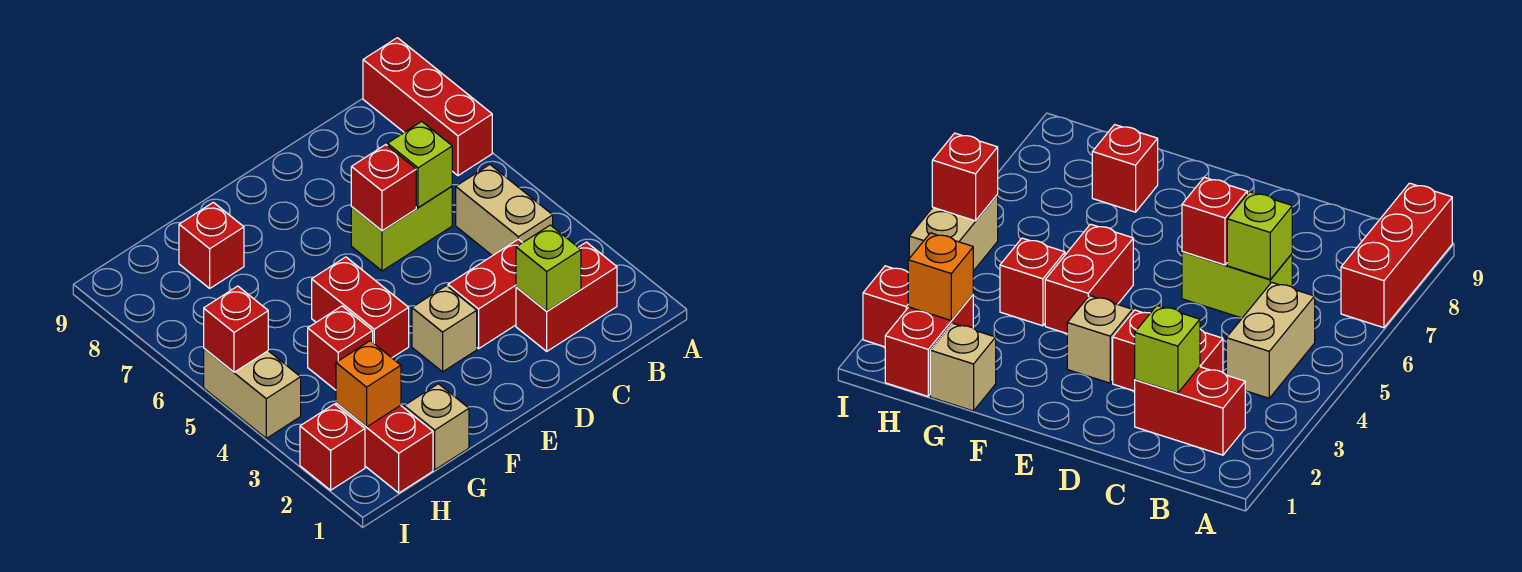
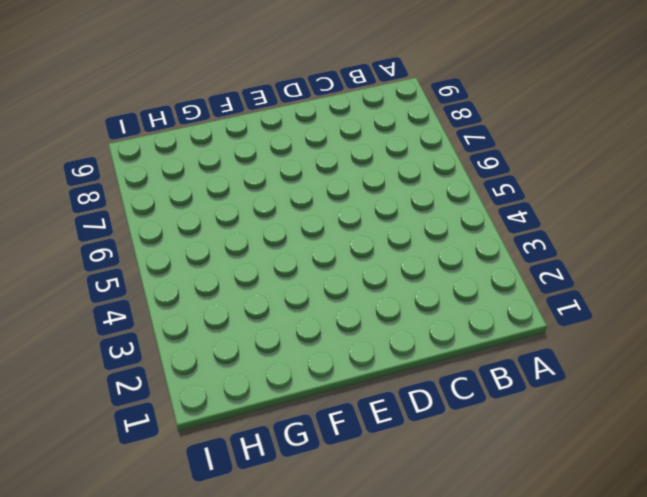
none -> red brick A7:A9 level 1
none -> red brick B2:C2 level 1
none -> tan brick B4:B5 level 1

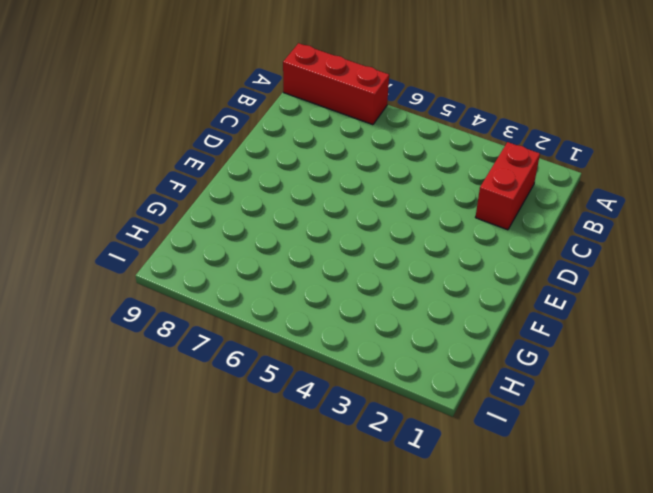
none -> tan brick B4:B5 level 1
none -> red brick C3:D3 level 1
none -> lime brick C6:D6 level 1

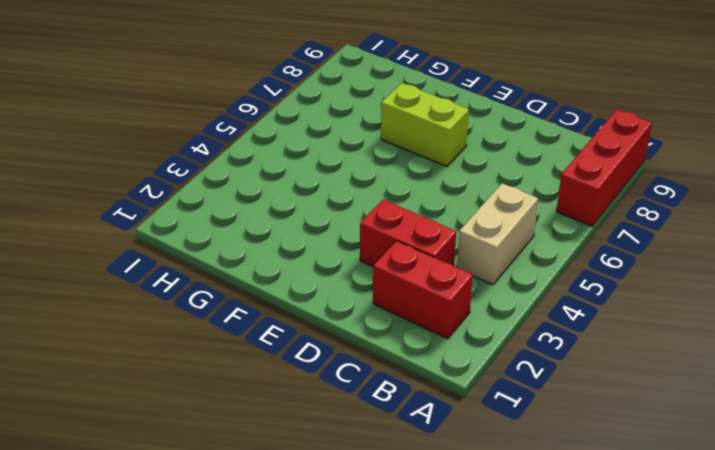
lime brick E7:F7 level 1 -> lime brick C6:D6 level 1
none -> tan brick E3 level 1
none -> red brick F4:F5 level 1
none -> tan brick G1 level 1

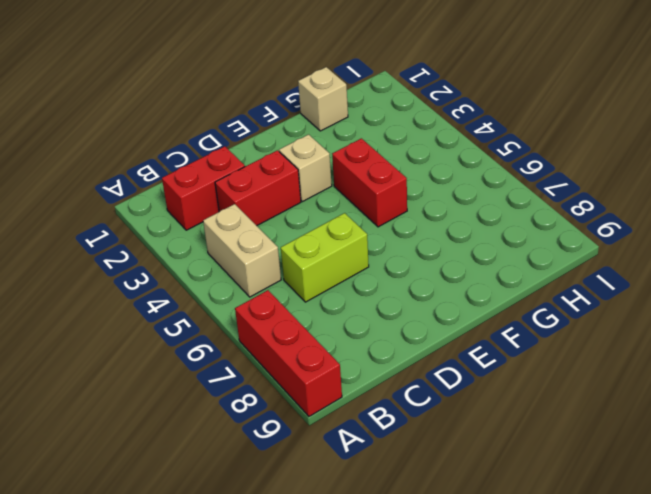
none -> red brick G4 level 1
none -> red brick G8 level 1
none -> red brick H1:H2 level 1

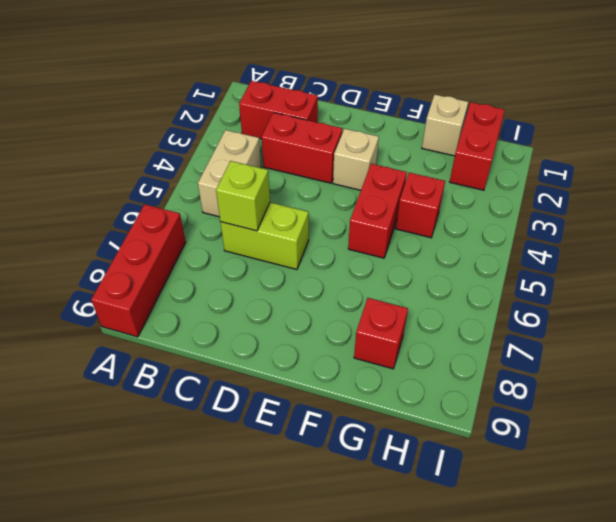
none -> red brick I2 level 1
none -> tan brick I4:I5 level 1
none -> lime brick C2 level 2

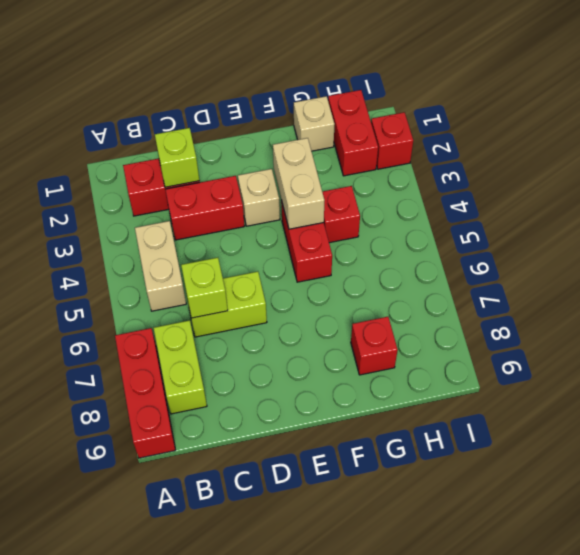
lime brick B7:B8 level 1 -> none
tan brick F3:F4 level 2 -> tan brick I4:I5 level 1
none -> red brick D6 level 2
none -> orange brick H2 level 2
none -> red brick I5 level 2

